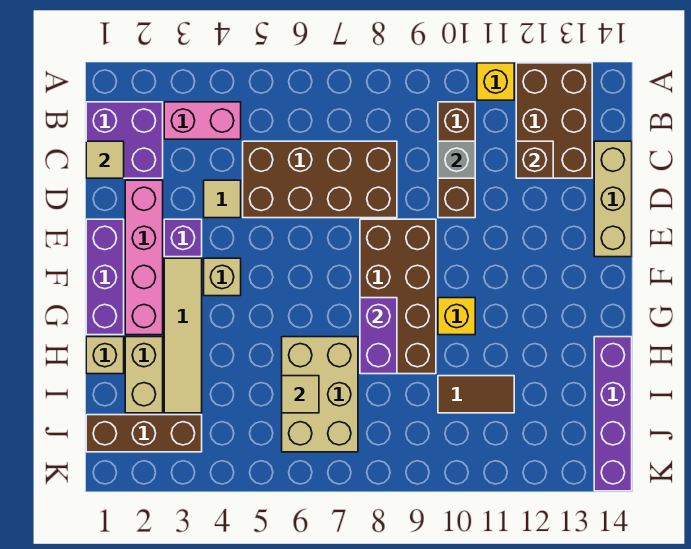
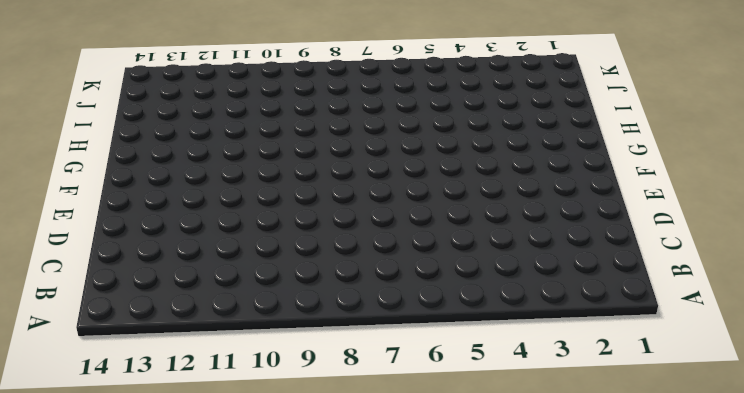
none -> yellow brick A11 level 1
none -> brown brick A12:C13 level 1
none -> purple brick B1:C2 level 1

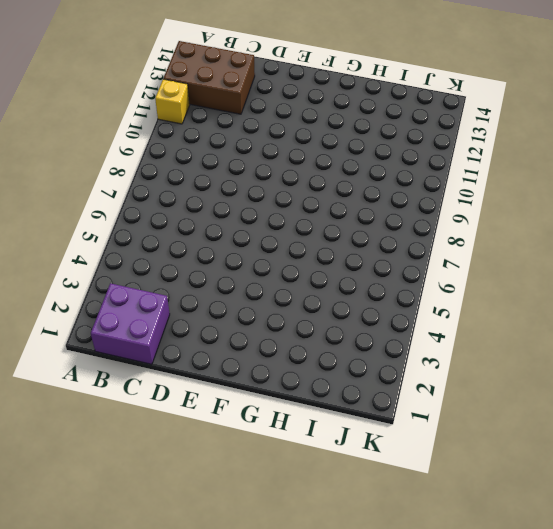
none -> pink brick B3:B4 level 1
none -> brown brick B10:D10 level 1
none -> brown brick C5:D8 level 1

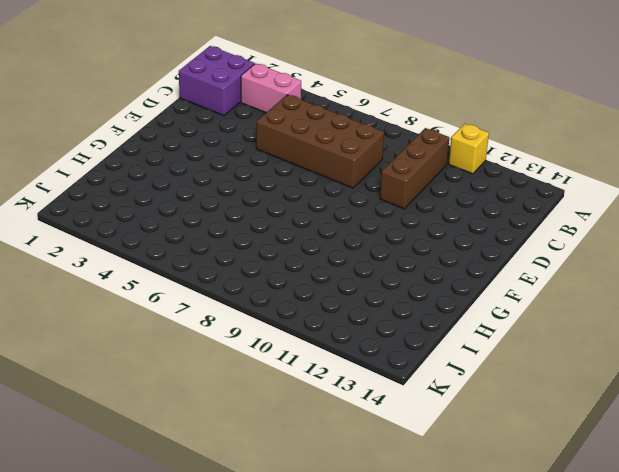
none -> brown brick A12:C13 level 1
none -> tan brick C14:E14 level 1
none -> pink brick D2:G2 level 1

